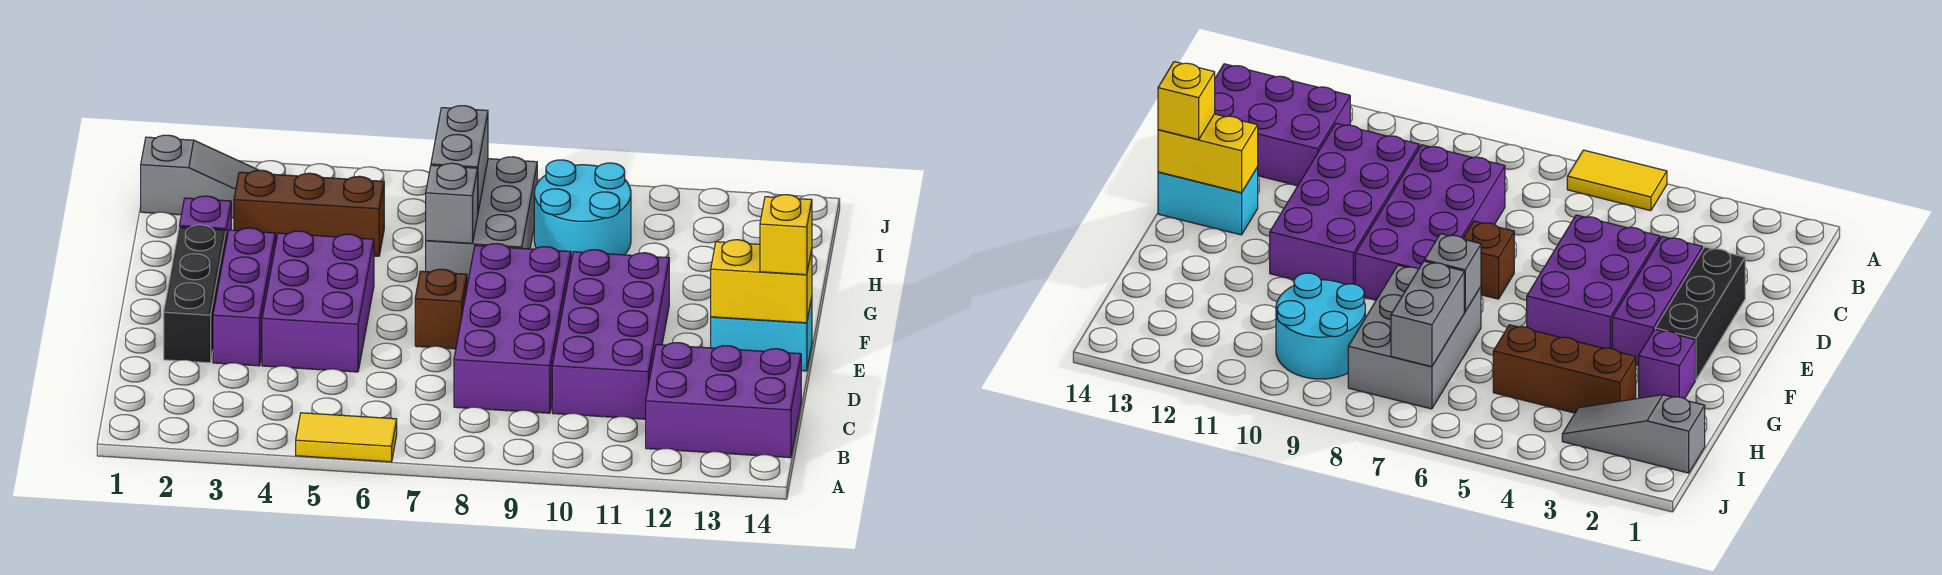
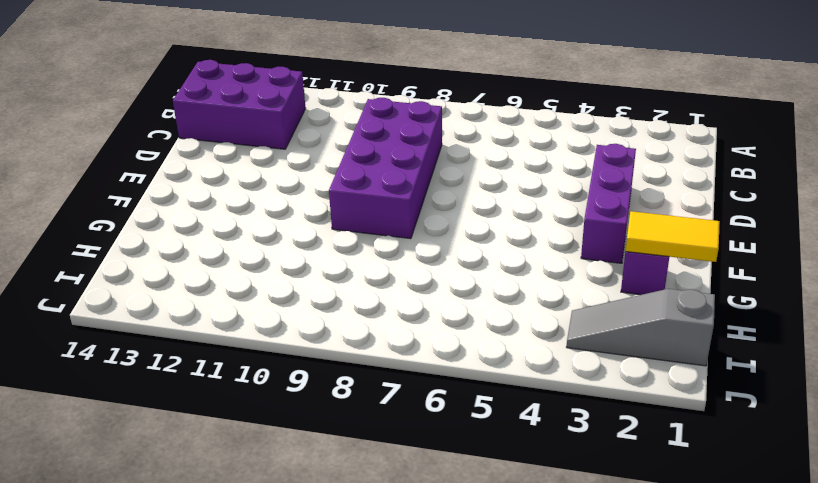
yellow tile G1:G2 level 2 -> yellow tile A5:A6 level 1
none -> purple brick C10:F11 level 1
none -> black brick D2:F2 level 1
none -> purple brick D4:F5 level 1

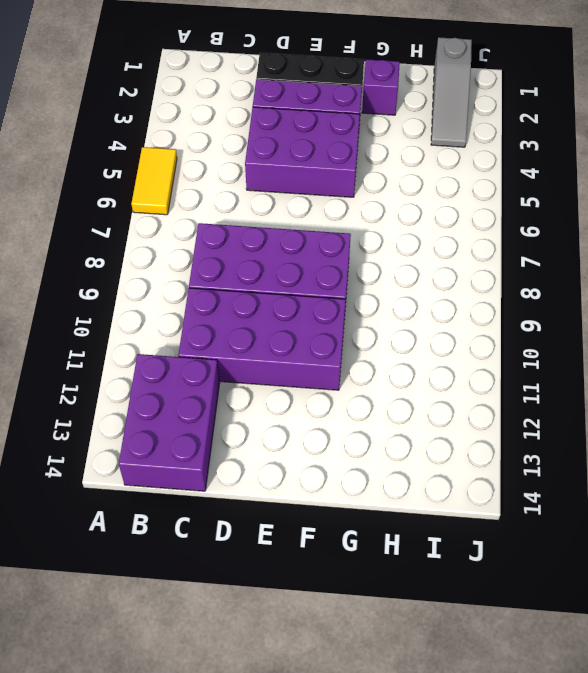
none -> brown brick E7 level 1
none -> cyan brick E13:E14 level 1
none -> grey brick G7:I8 level 1

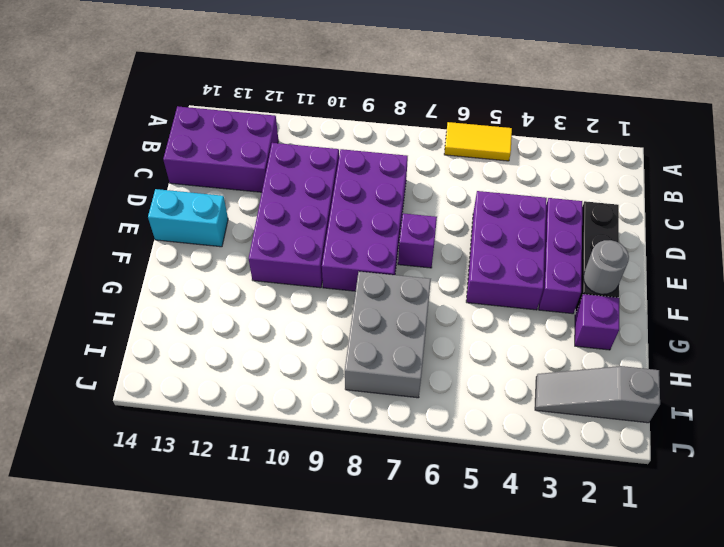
purple brick E7 level 1 -> brown brick E7 level 1
grey round brick F2 level 2 -> none
none -> brown brick H3:H5 level 1
none -> cyan round brick H9:I10 level 1
none -> yellow brick E13:E14 level 2

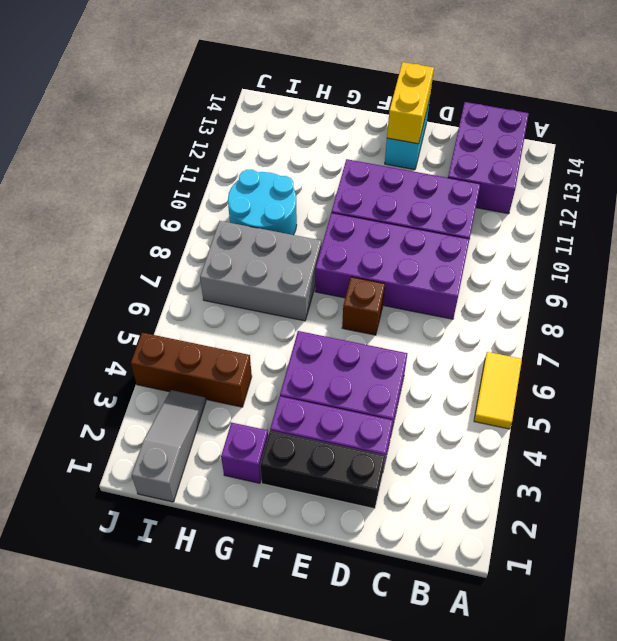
brown brick H4:J4 level 1 -> brown brick H3:H5 level 1
none -> grey brick G7 level 2
none -> grey brick H7:I7 level 2
none -> yellow brick E14 level 3

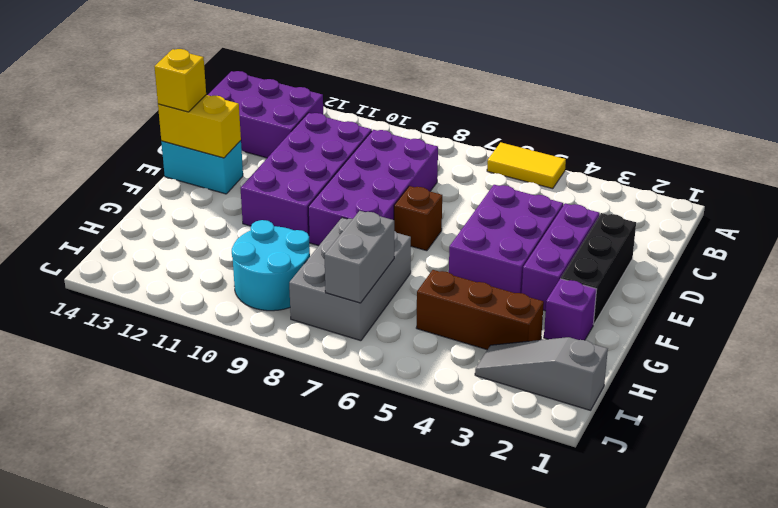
none -> grey brick G7 level 2

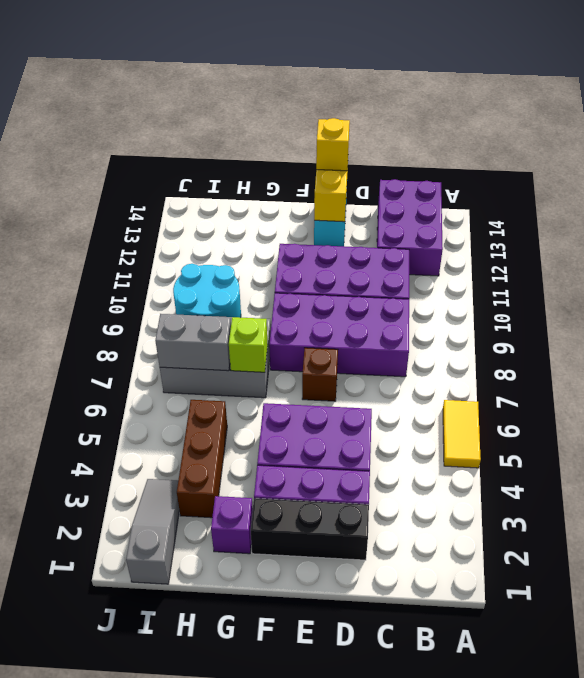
lime brick G7 level 2 -> grey brick G7 level 2

